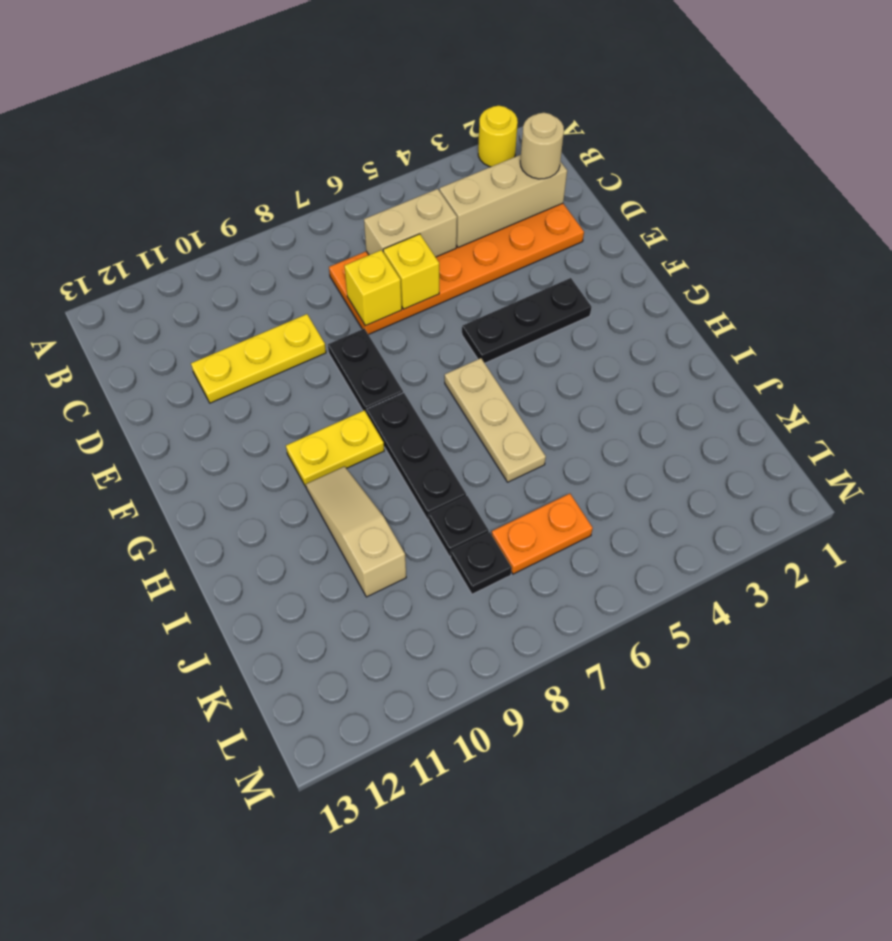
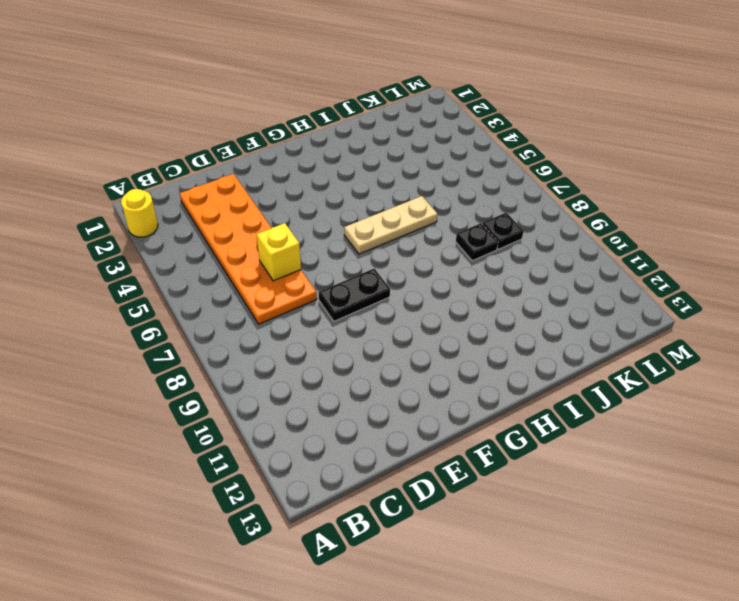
none -> yellow plate D9:D11 level 1
none -> black plate F3:F5 level 1
none -> black plate G8:I8 level 1

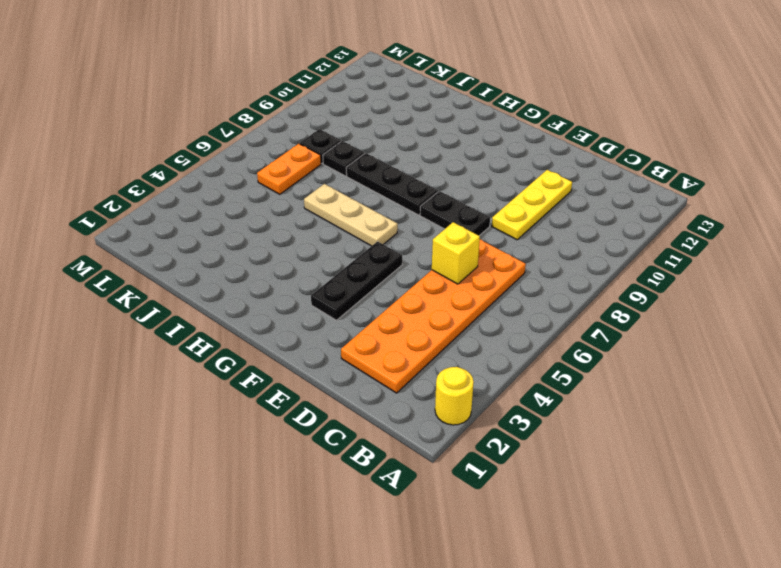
none -> yellow plate G9:G10 level 1
none -> tan slope H10:J10 level 1 top J
none -> tan brick C2:C4 level 2

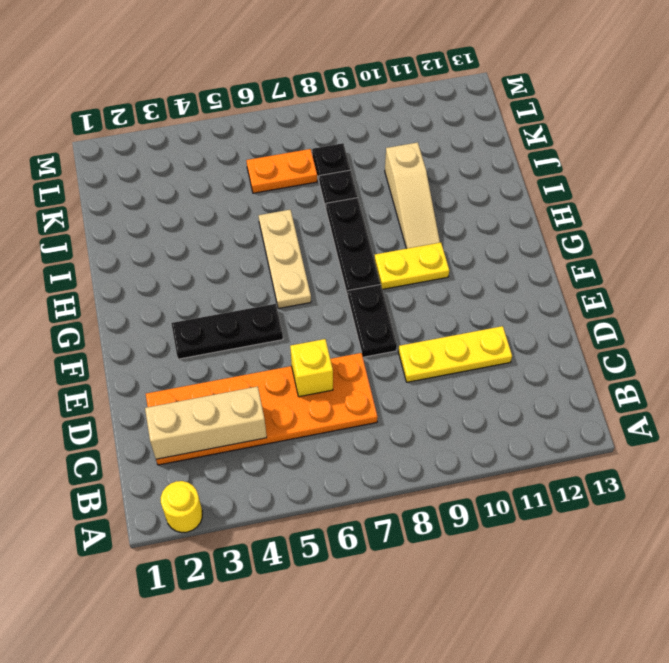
none -> tan brick C5:C6 level 2
none -> yellow brick D7 level 2
none -> tan round brick C2 level 3

